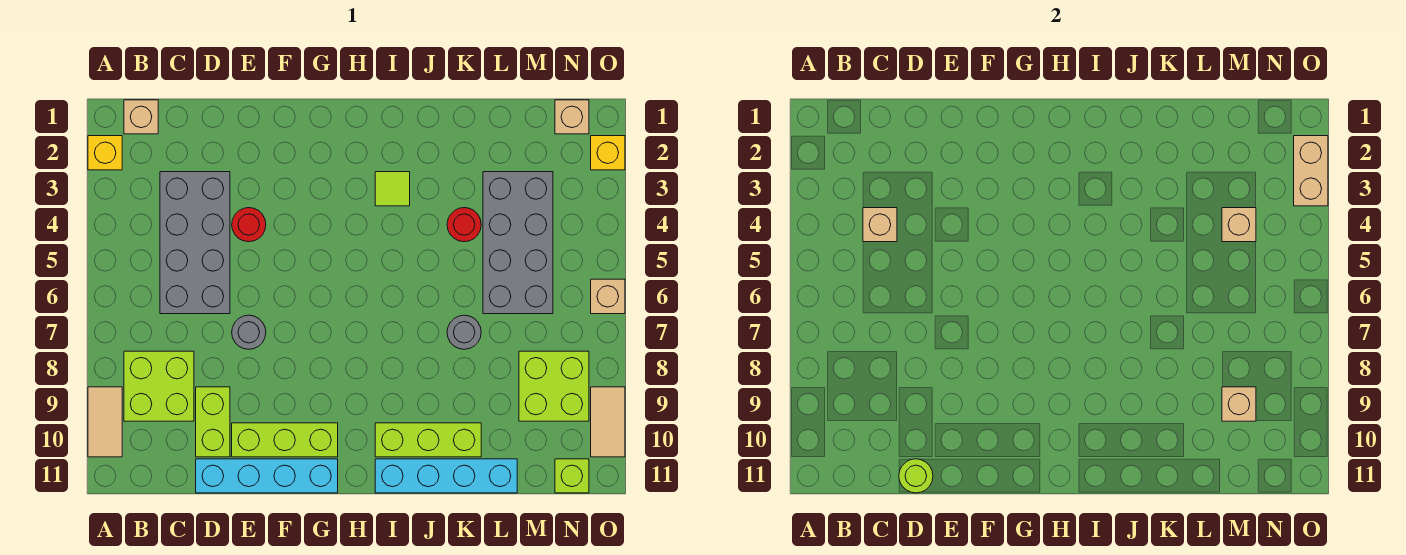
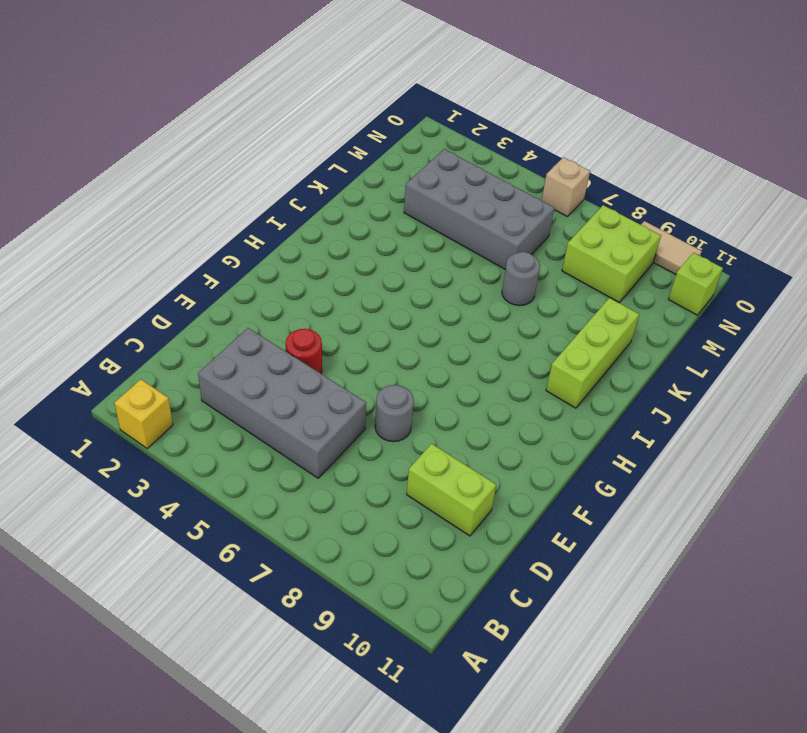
none -> tan tile A9:A10 level 1
none -> tan brick B1 level 1
none -> lime brick B8:C9 level 1

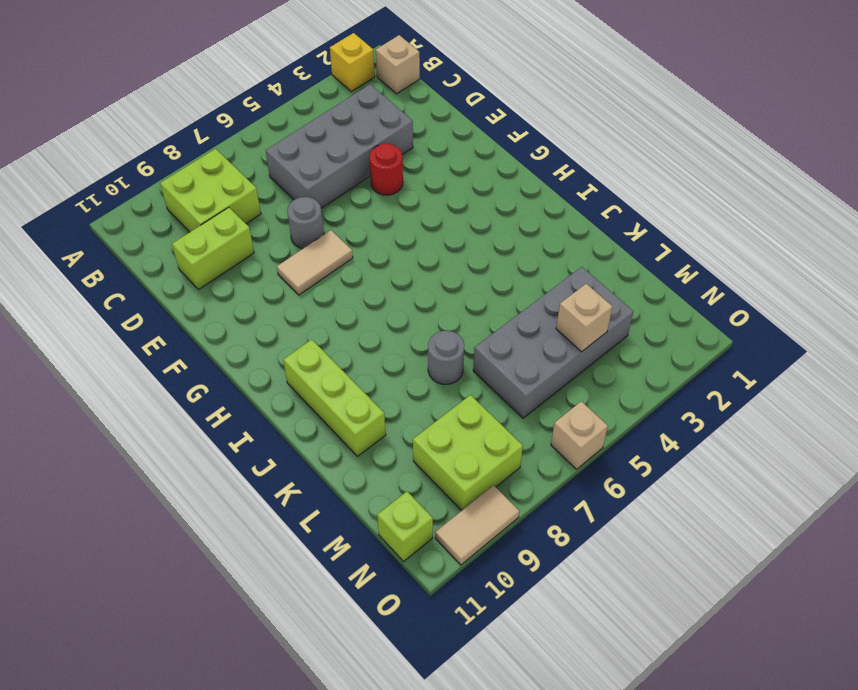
tan tile F7:F8 level 1 -> tan tile A9:A10 level 1
none -> cyan brick D11:G11 level 1
none -> lime brick E10:G10 level 1
none -> lime tile I3 level 1

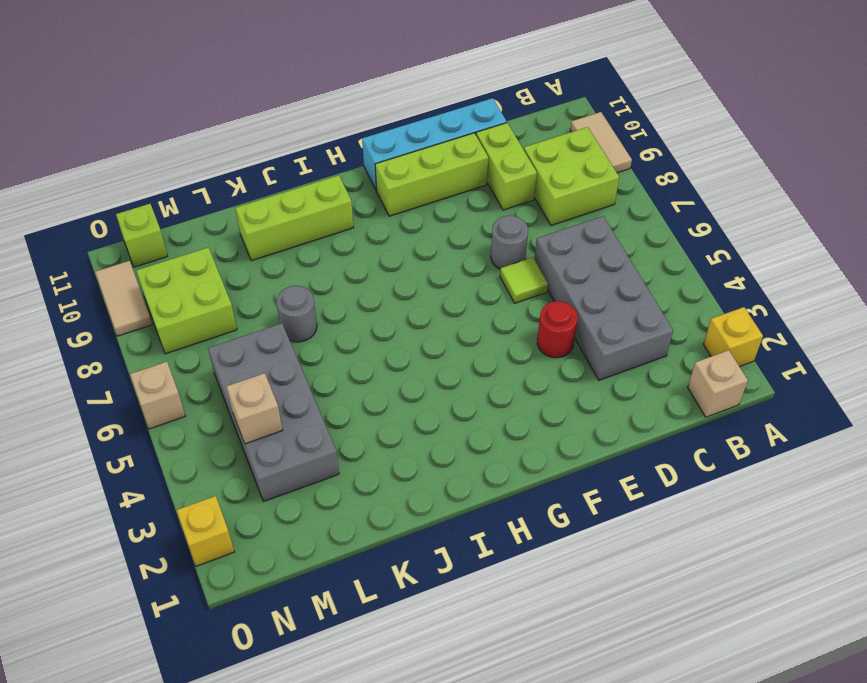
lime tile E6 level 1 -> lime tile I3 level 1
none -> cyan brick I11:L11 level 1
none -> red round brick K4 level 1
none -> tan brick N1 level 1

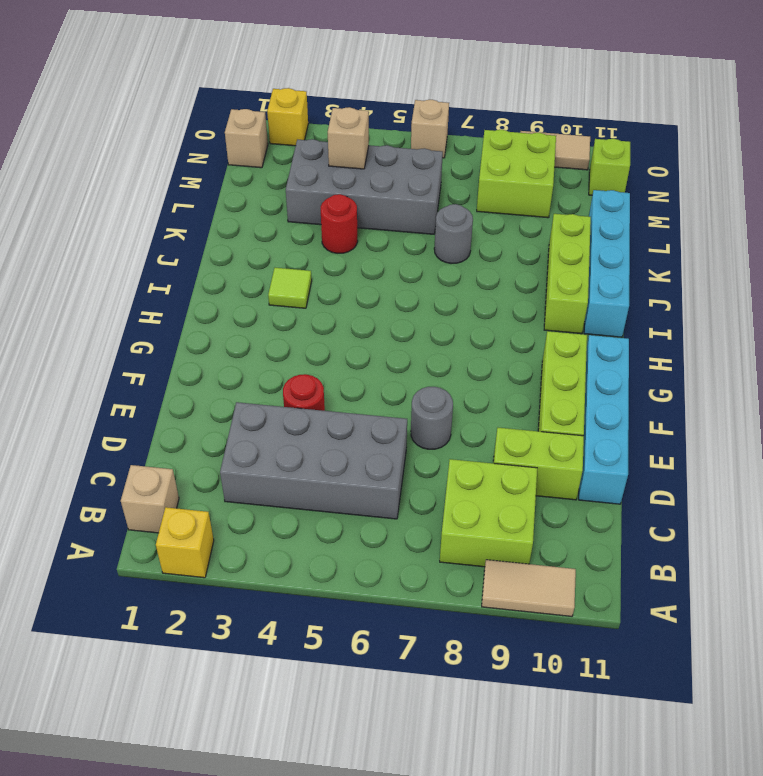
none -> tan brick C4 level 2
none -> lime round brick D11 level 2
none -> tan brick M9 level 2

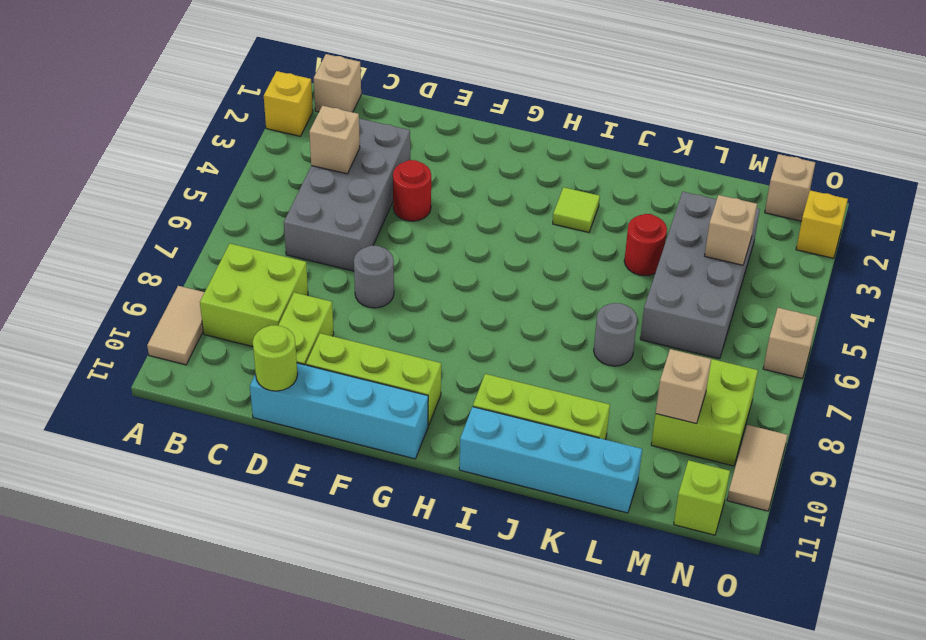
none -> tan brick O2:O3 level 2

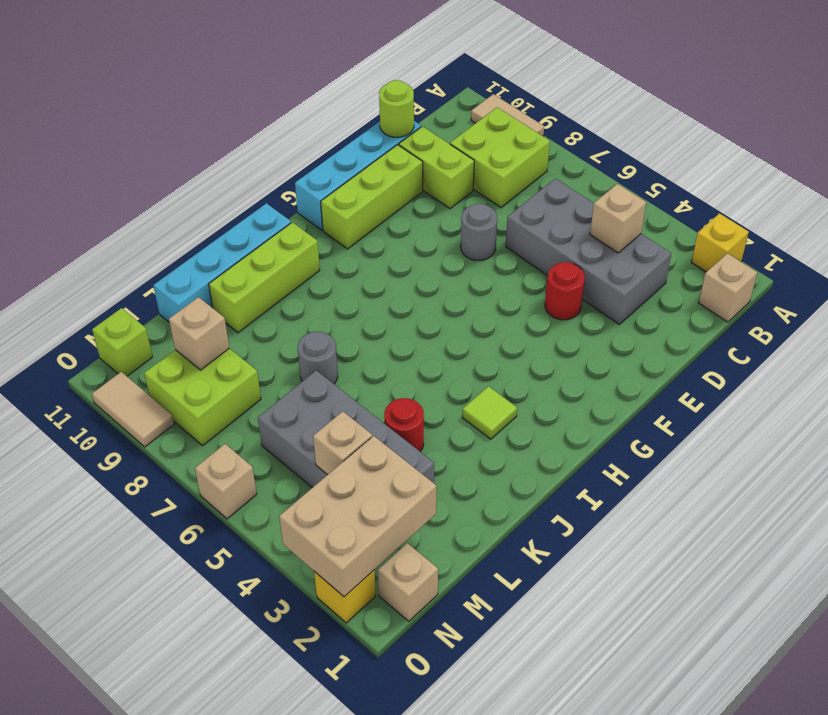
tan brick M2:O3 level 2 -> tan brick O2:O3 level 2

